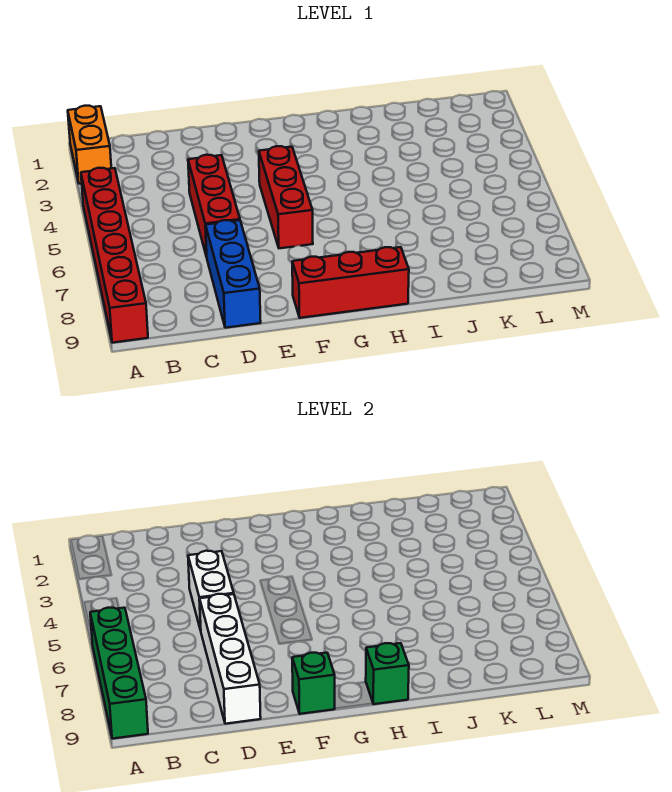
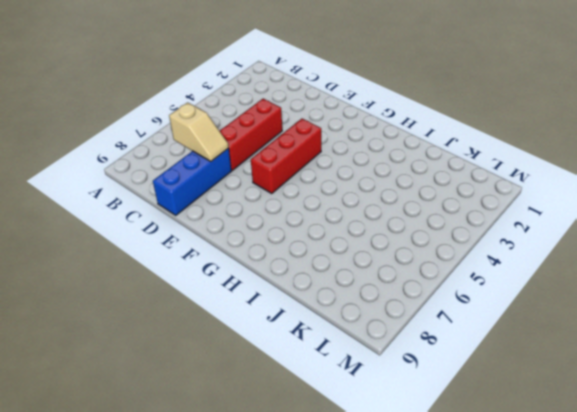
tan slope C7:D7 level 2 top C -> white brick D6:D9 level 2
none -> orange brick A1:A2 level 1
none -> red brick A4:A9 level 1

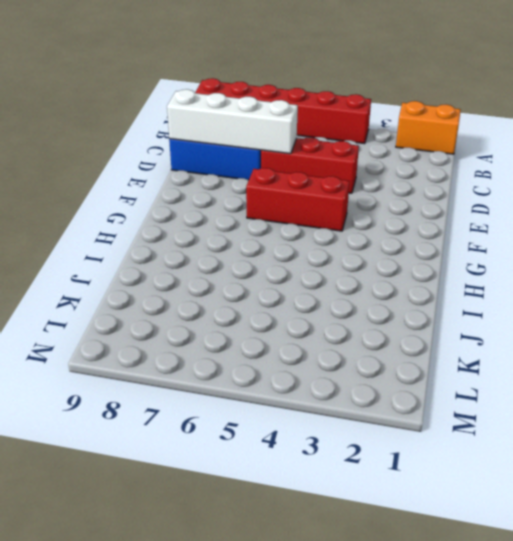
none -> red brick F9:H9 level 1
none -> green brick A6:A9 level 2

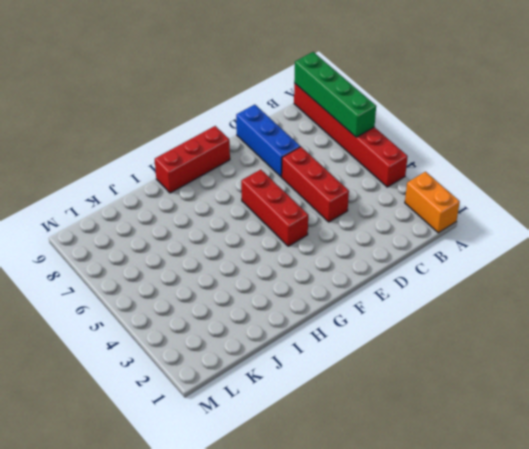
none -> white brick D4:D5 level 2
none -> white brick D6:D9 level 2

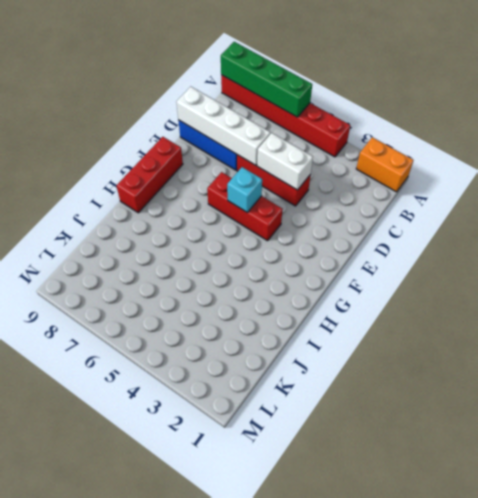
cyan brick F5 level 2 -> none
none -> green brick F9 level 2
none -> green brick H9 level 2

